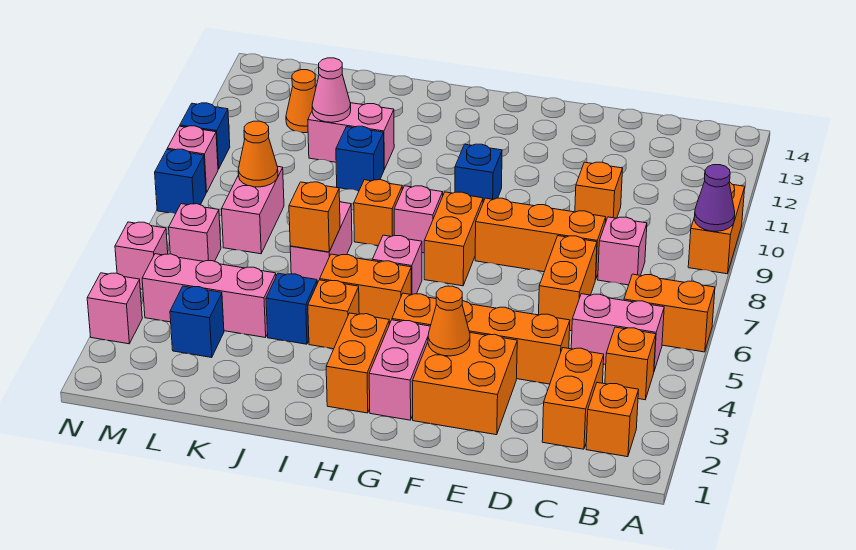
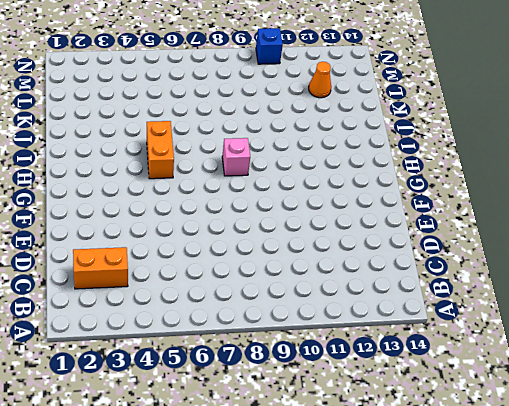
none -> orange brick A6:B6 level 1
none -> orange brick A9:A10 level 1
none -> orange brick B2 level 1
none -> orange brick B4 level 1

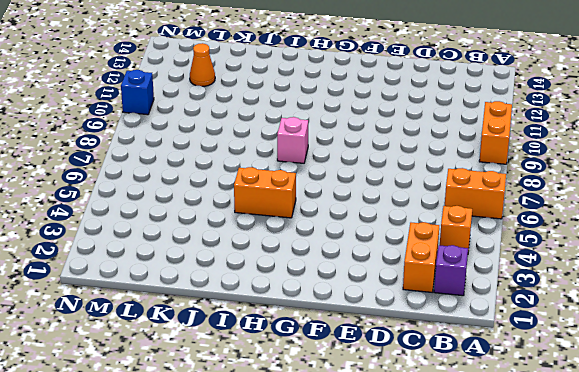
purple brick B2 level 1 -> orange brick B2 level 1
none -> pink brick B5:C5 level 1
none -> pink brick C8 level 1
none -> orange brick D4:G4 level 1
none -> orange brick D6:D7 level 1

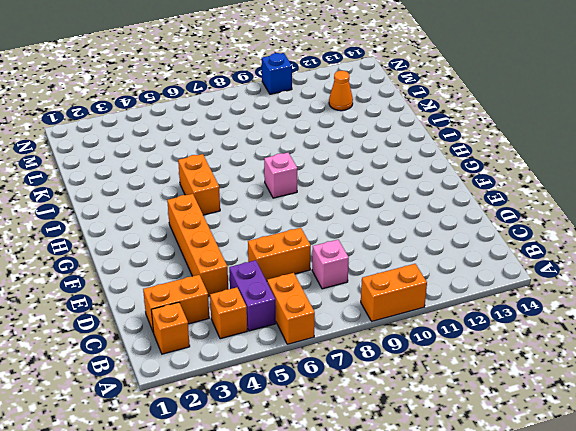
purple brick B5:C5 level 1 -> pink brick B5:C5 level 1
none -> orange brick D8:F8 level 1
none -> orange brick D10 level 1
none -> orange brick E2:F3 level 1
none -> pink brick G2:G3 level 1

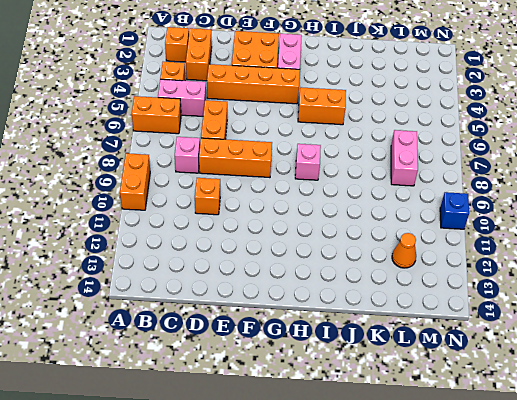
none -> orange brick G7:G8 level 1
none -> blue brick G10 level 1
none -> orange brick H2:H3 level 1
none -> pink brick H6 level 1

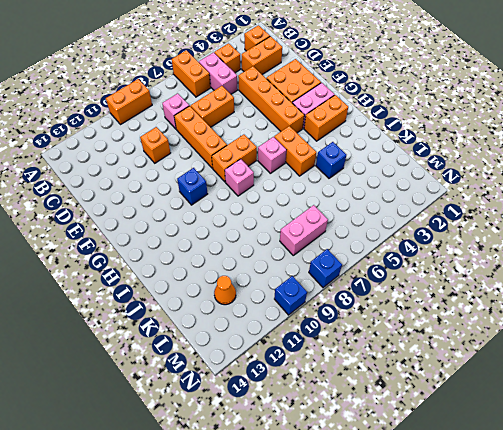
none -> orange brick I4 level 1
none -> orange brick I8 level 1
none -> pink brick J6:J7 level 1
none -> blue brick J10 level 1

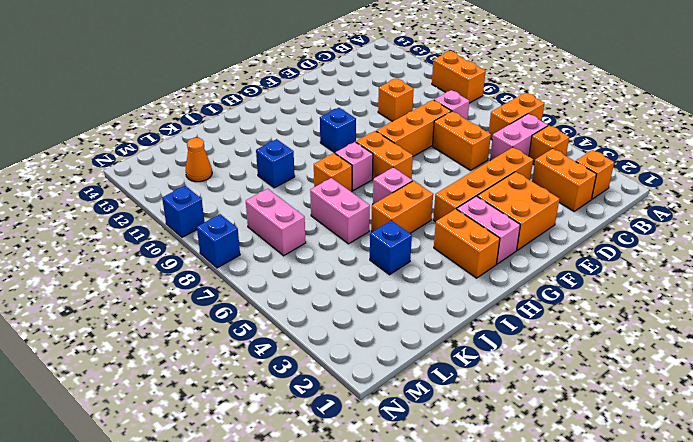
none -> orange brick I4 level 1
none -> pink brick J11:K11 level 1
none -> pink brick K4:M4 level 1
none -> blue brick L3 level 1

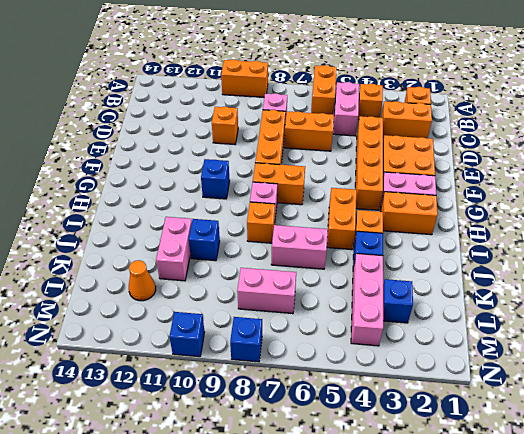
none -> pink brick H6 level 1
none -> pink brick M6 level 1
none -> pink brick N3 level 1
none -> pink brick N5 level 1

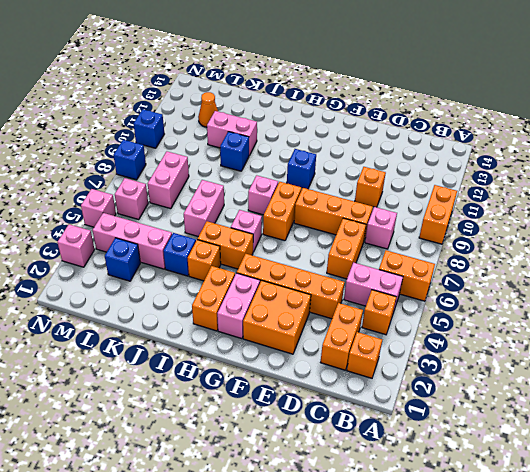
none -> orange brick I8 level 1
none -> pink brick N9 level 1
none -> purple cone A9 level 2
none -> orange cone F3 level 2

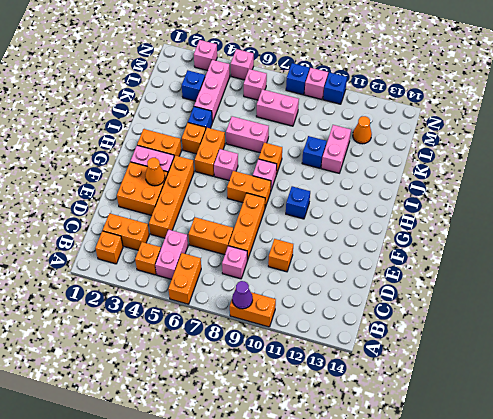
none -> orange brick J6 level 2
none -> pink cone K11 level 2
none -> orange cone L8 level 2

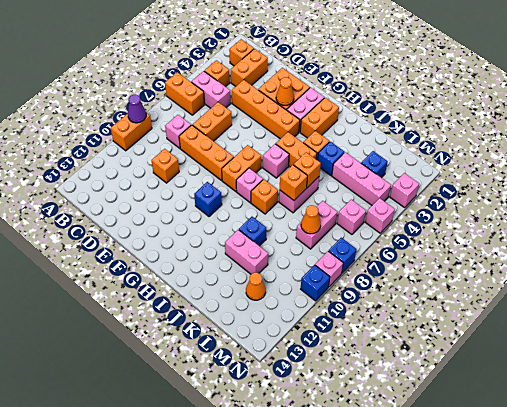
orange brick J7 level 2 -> none
none -> pink cone K11 level 2

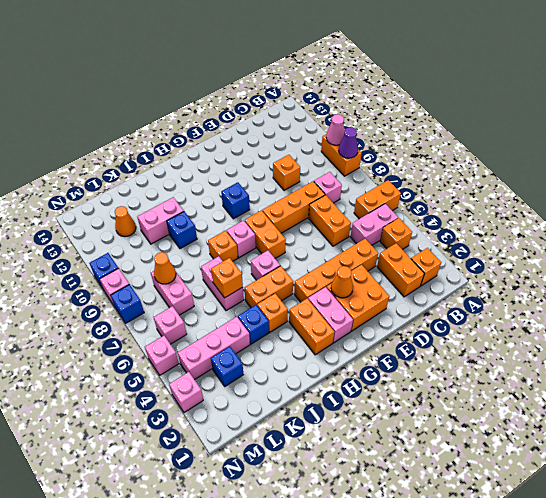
pink cone A10 level 2 -> pink cone K11 level 2

